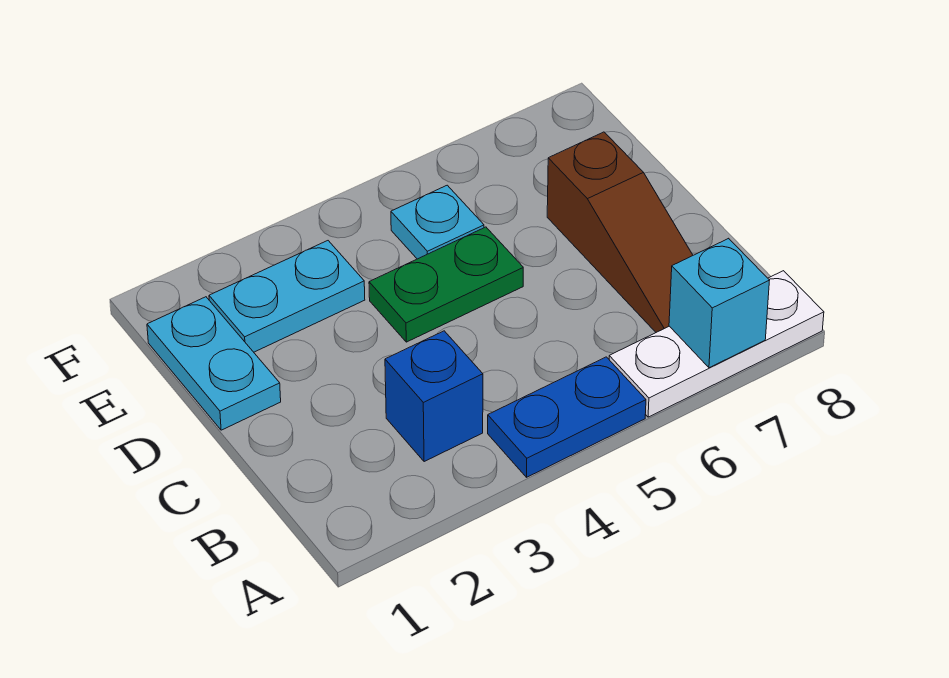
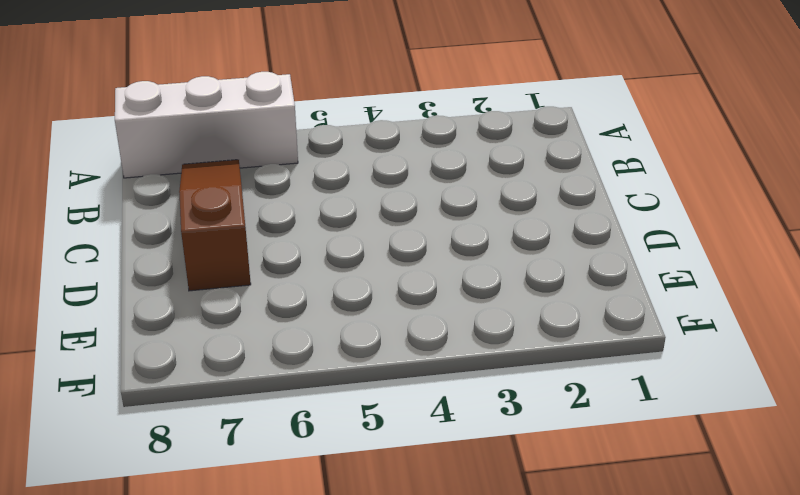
white brick A6:A8 level 1 -> white plate A6:A8 level 1
none -> blue plate A4:A5 level 1
none -> blue brick B3 level 1

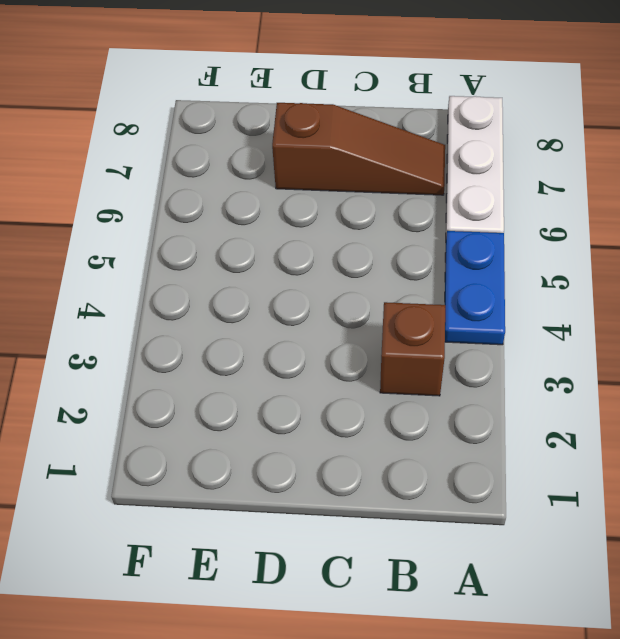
brown brick B3 level 1 -> blue brick B3 level 1
none -> cyan plate D1:E1 level 1
none -> green plate D4:D5 level 1

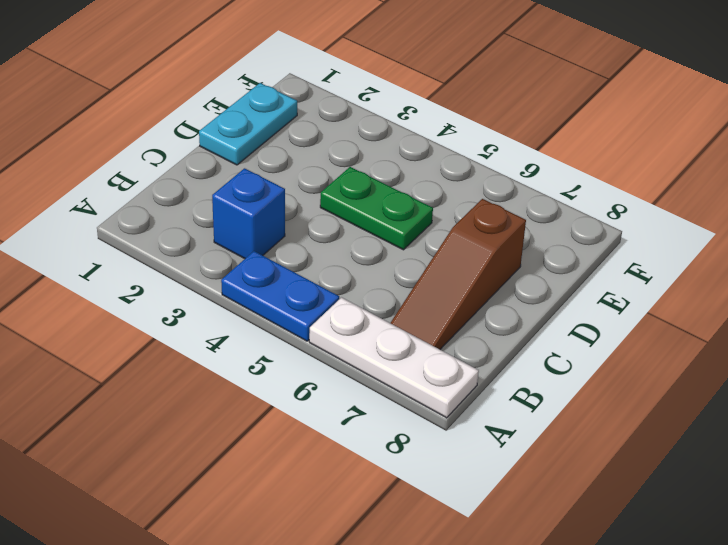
none -> cyan plate E2:E3 level 1
none -> cyan plate E5 level 1

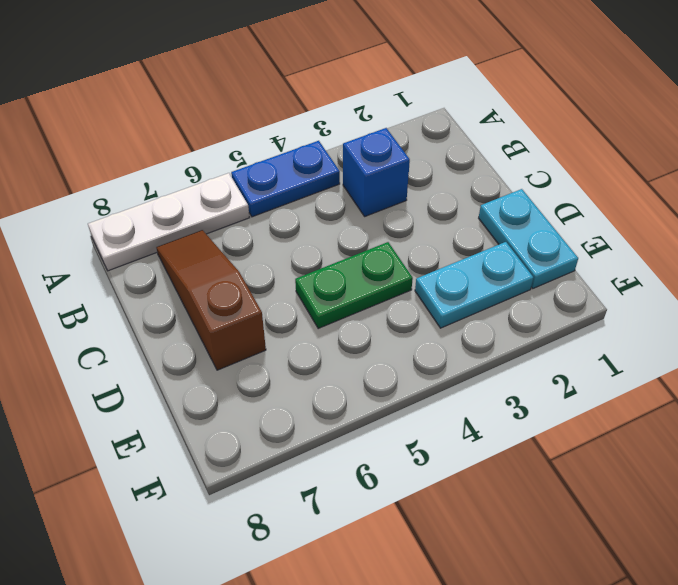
none -> cyan plate E5 level 1
none -> cyan brick A7 level 2

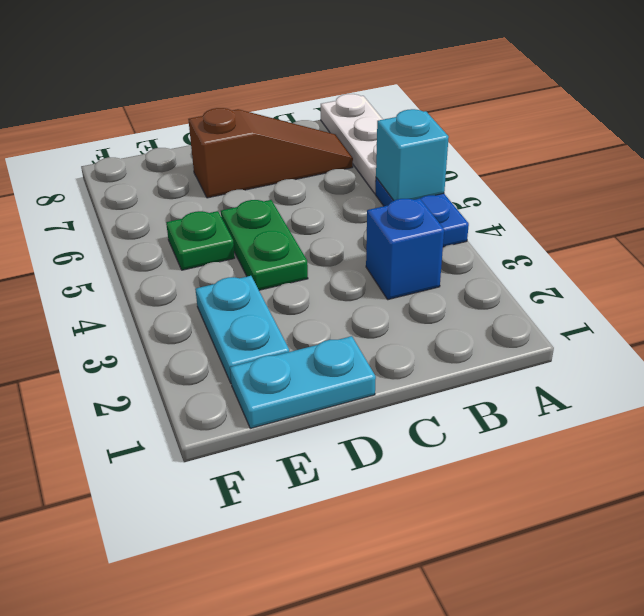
cyan brick A5 level 2 -> cyan brick A7 level 2
green plate E5 level 1 -> cyan plate E5 level 1

